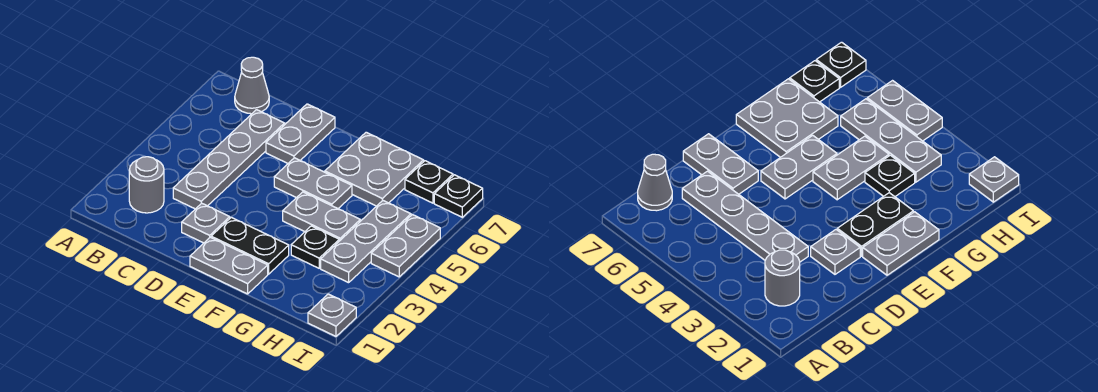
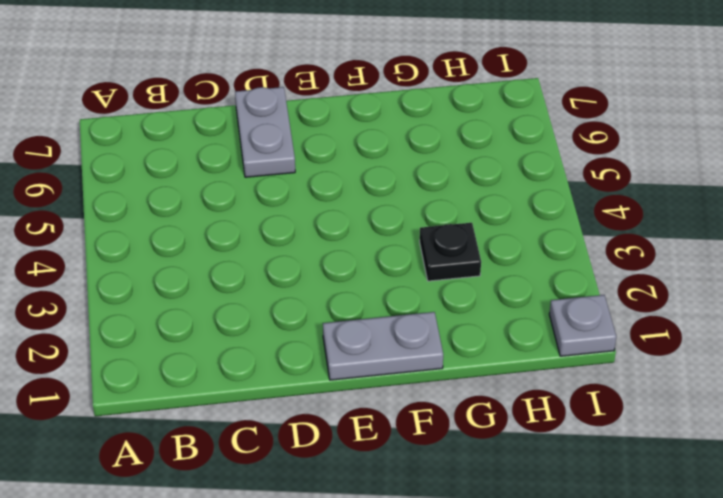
none -> grey round brick B2 level 1
none -> grey cone B7 level 1
none -> grey plate C3:C6 level 1

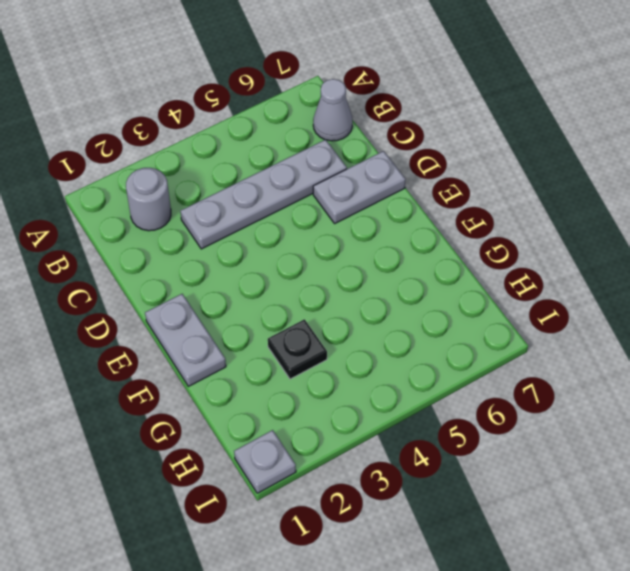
none -> grey plate D2 level 1
none -> black plate E2:F2 level 1
none -> grey plate E5:F5 level 1

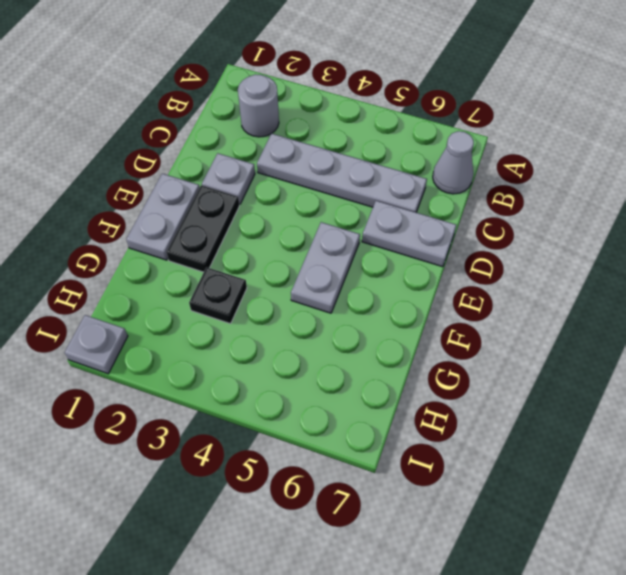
none -> grey plate F4:G4 level 1
none -> grey plate F6:G7 level 1
none -> grey plate H3:H5 level 1

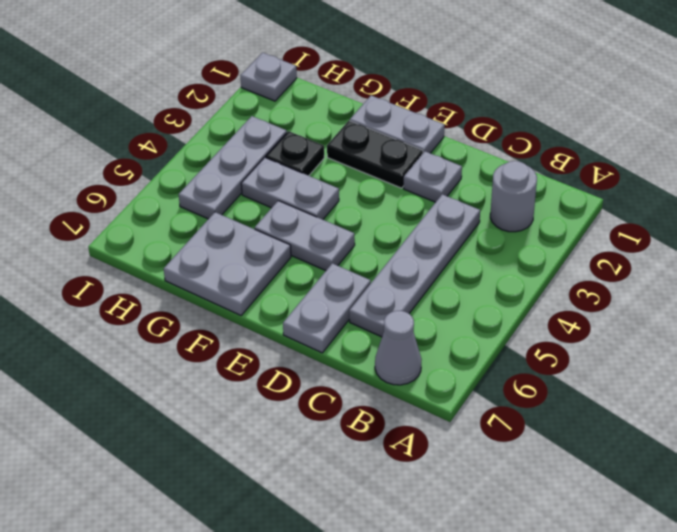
none -> black plate H7 level 1
none -> grey plate I4:I5 level 1
none -> black plate I7 level 1

